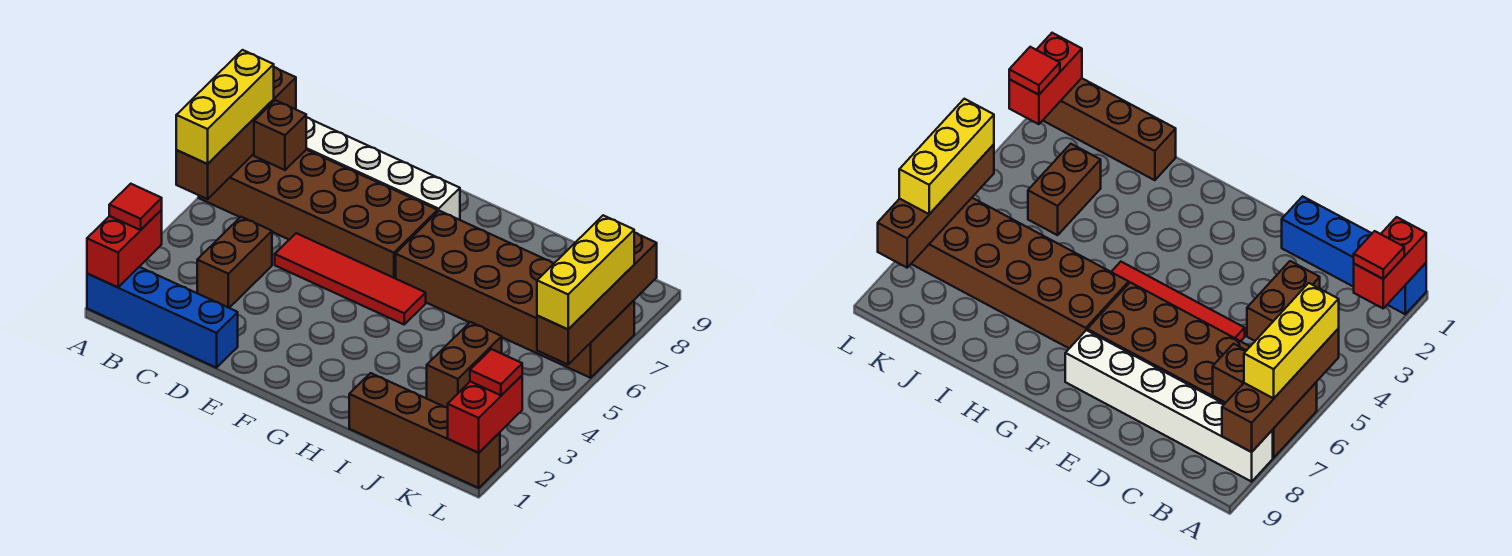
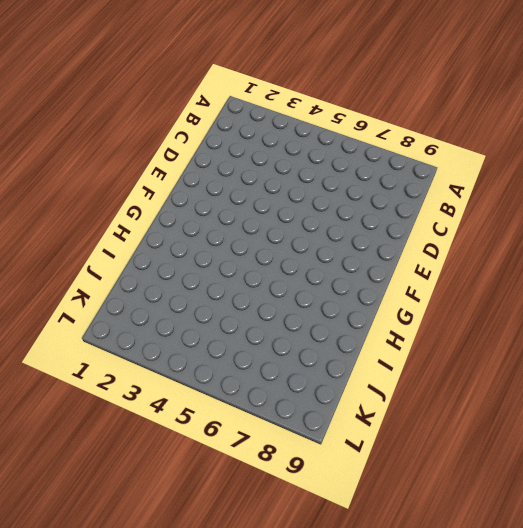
none -> blue brick A1:D1 level 1
none -> brown brick A6:F7 level 1
none -> white brick A8:F8 level 1

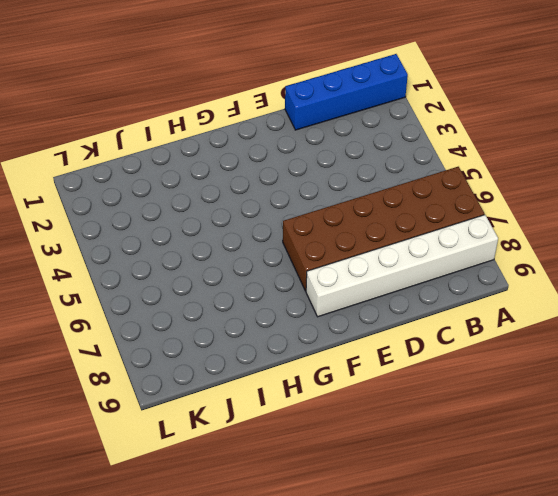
none -> brown brick C3:C4 level 1
none -> red tile D5:G5 level 1
none -> brown brick G6:L7 level 1

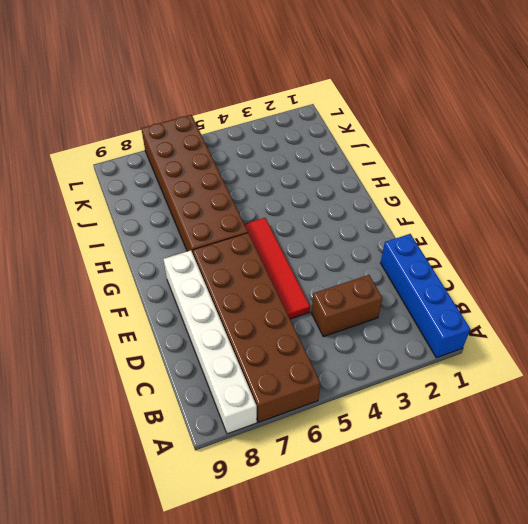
none -> brown brick I1:L1 level 1
none -> brown brick J3:J4 level 1
none -> red brick A1:A2 level 2

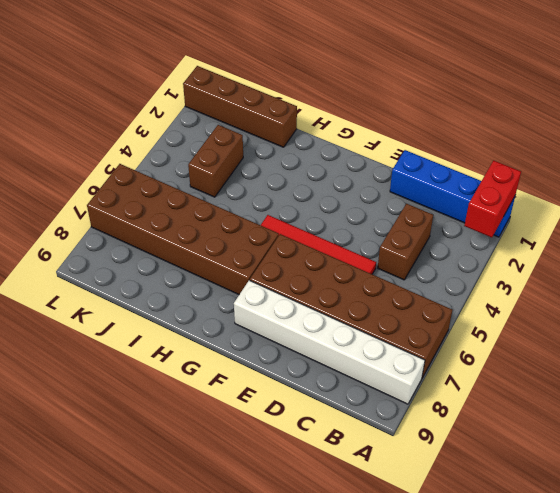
none -> brown brick A5:A8 level 2
none -> brown brick B7 level 2
none -> red brick L1:L2 level 2

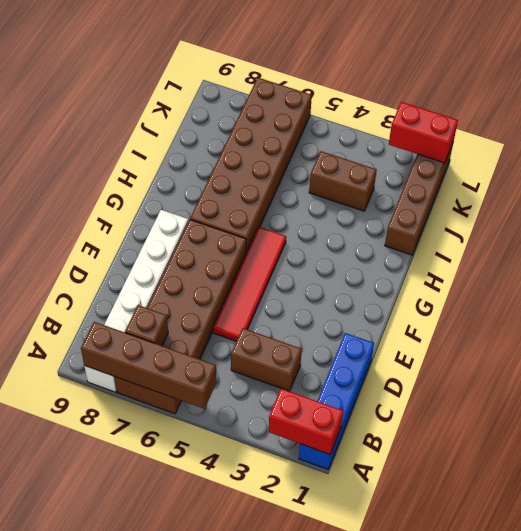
none -> brown brick L5:L8 level 2
none -> red tile A2 level 3
none -> yellow brick A5:A7 level 3

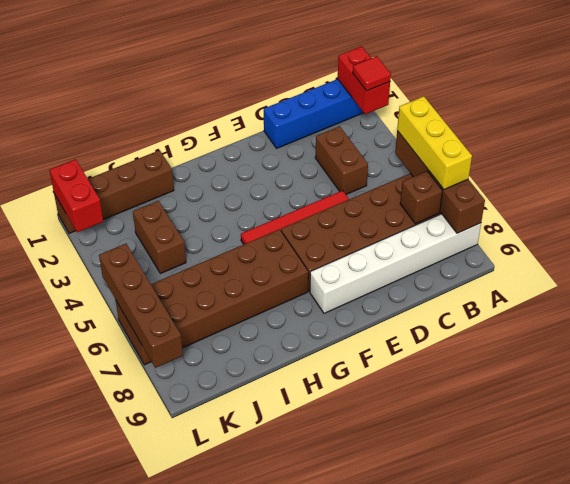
none -> red tile L2 level 3
none -> yellow brick L5:L7 level 3

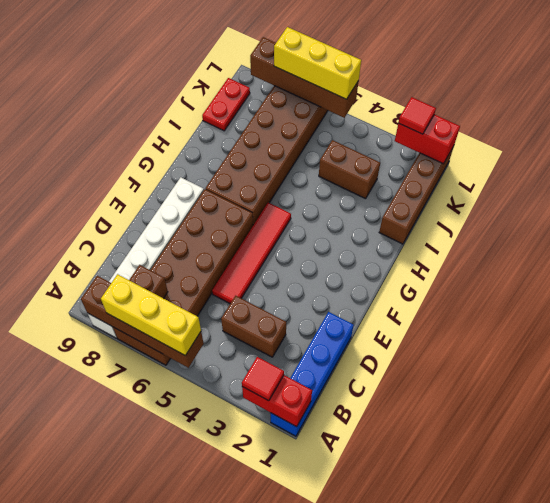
red plate J9:K9 level 1 -> none

